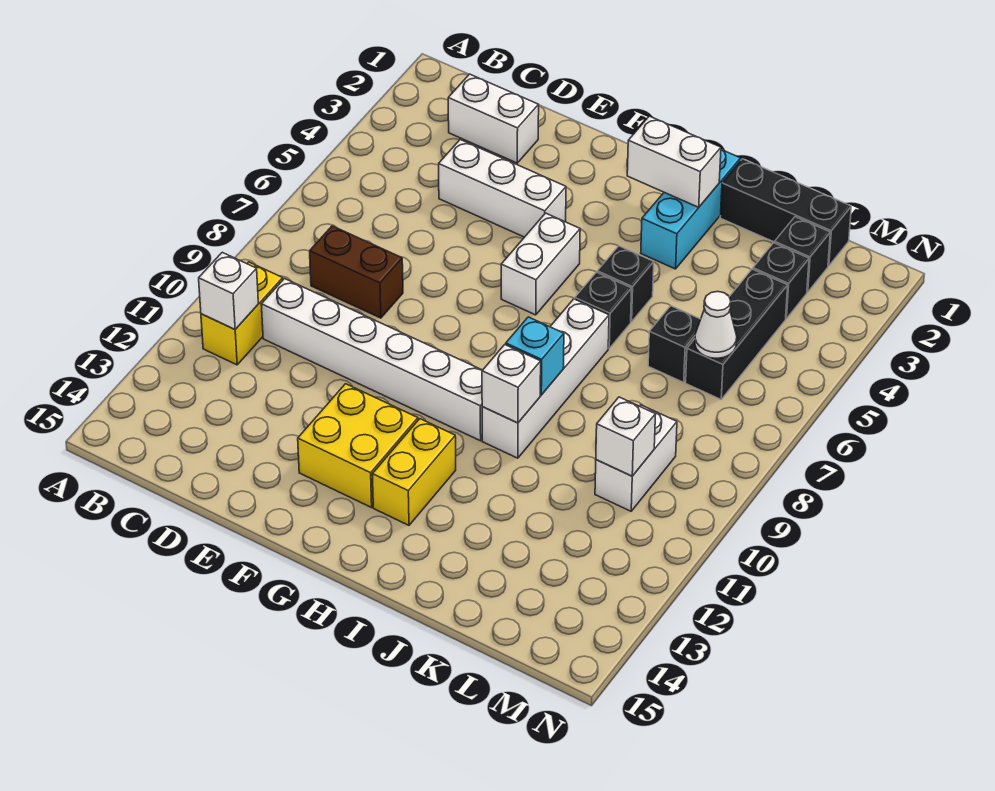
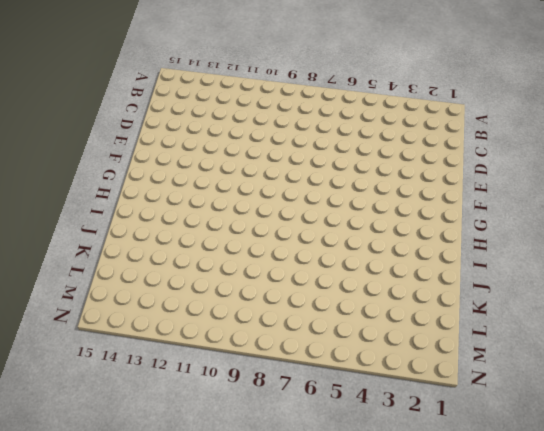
none -> yellow brick B10:B11 level 1
none -> white brick C2:D2 level 1
none -> brown brick C8:D8 level 1

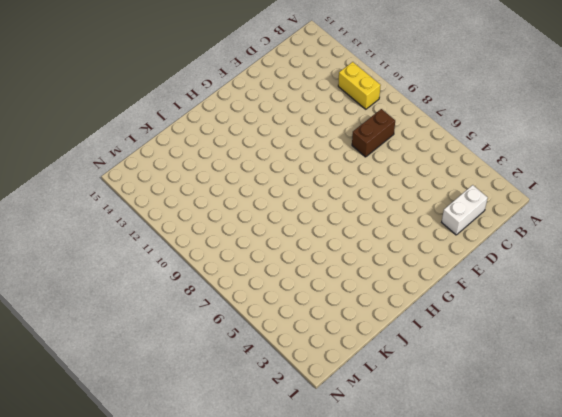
none -> white brick C10:H10 level 1
none -> white brick D4:F4 level 1
none -> yellow brick F12:G13 level 1

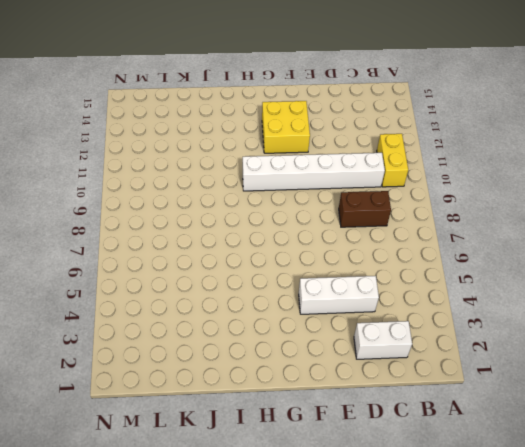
none -> white brick G5:G6 level 1
none -> yellow brick H12:H13 level 1
none -> cyan brick I1:I3 level 1

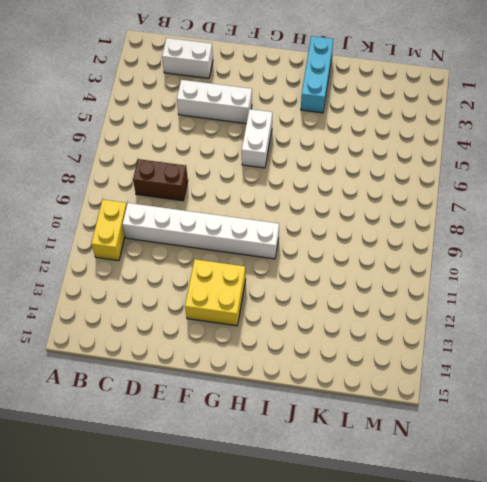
none -> yellow brick H12:H13 level 1
none -> black brick I5 level 1
none -> black brick I6 level 1

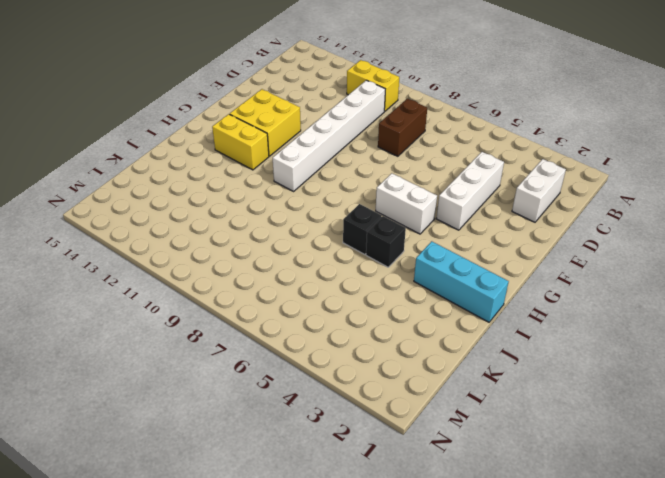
none -> white brick I7:I10 level 1
none -> black brick J1:L1 level 1
none -> black brick K6 level 1

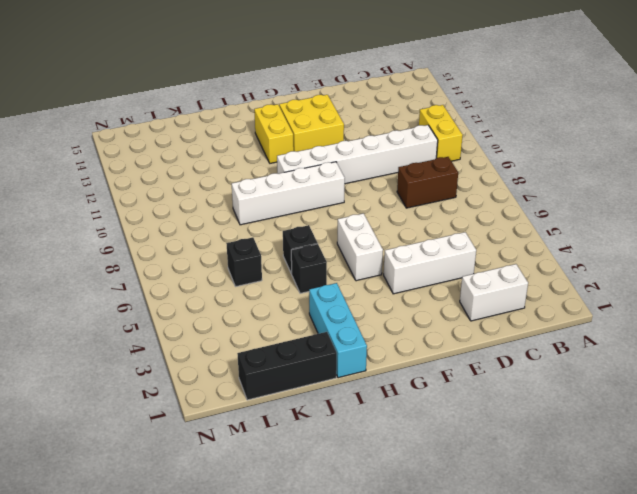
white brick G9:J9 level 1 -> white brick I7:I10 level 1
none -> black brick L2 level 1
none -> black brick L3 level 1
none -> black brick L4:L6 level 1

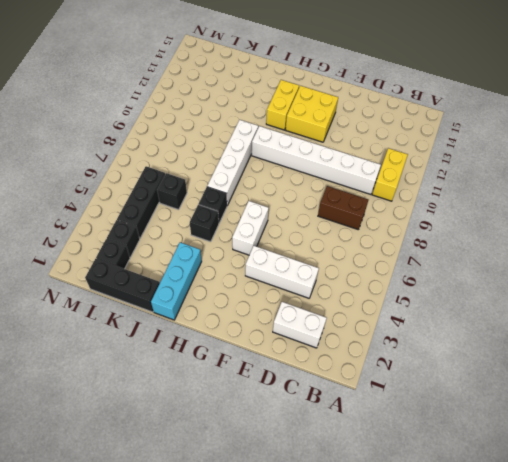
none -> white brick L9:L10 level 1
none -> white brick B11 level 2
none -> white brick H2:I2 level 2

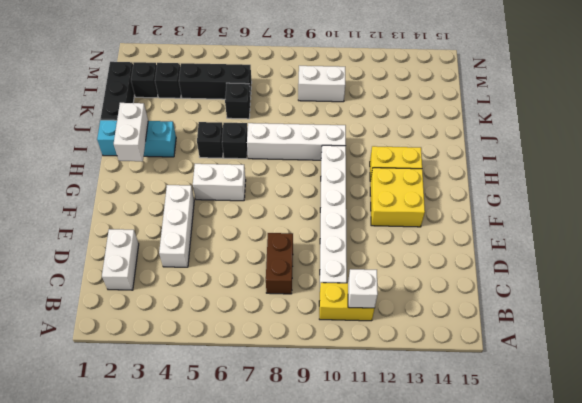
none -> cyan brick I9 level 2
none -> white brick I10 level 2
none -> white cone L6 level 2

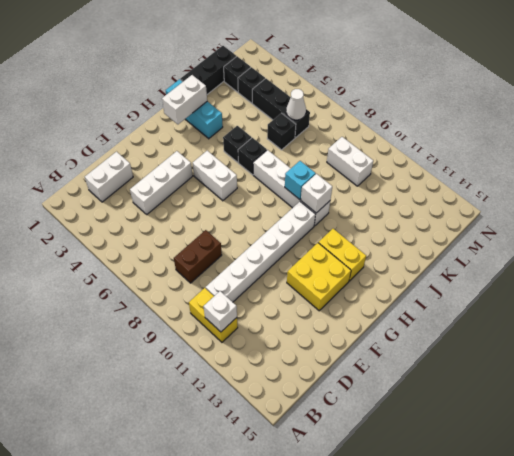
none -> white brick L10 level 2

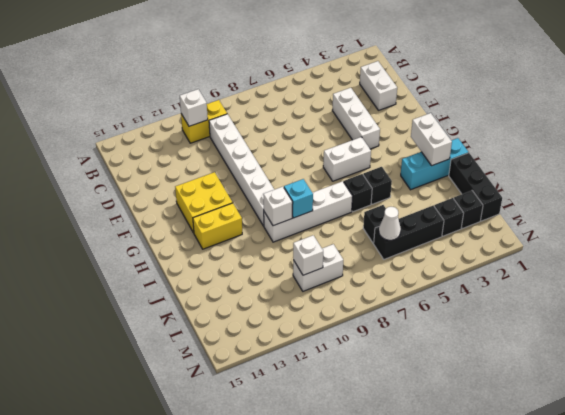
none -> brown brick C8:D8 level 1

